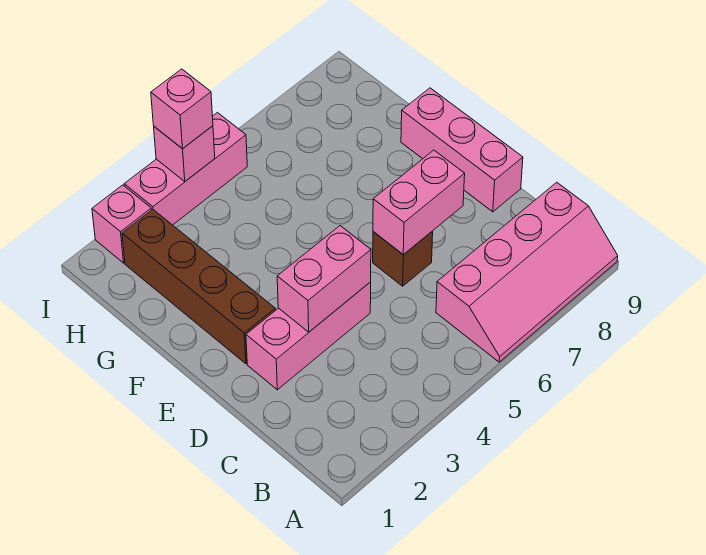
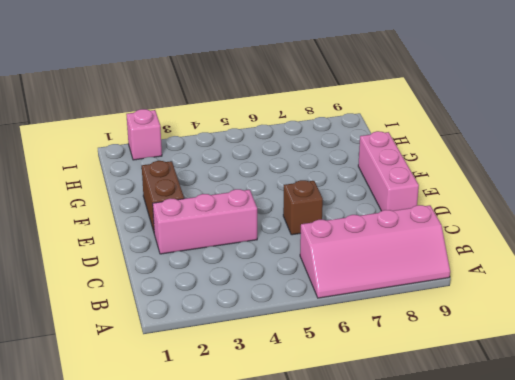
brown brick E2:F2 level 1 -> brown brick E2:H2 level 1
none -> pink brick I3:I5 level 1
none -> pink brick D3:D4 level 2

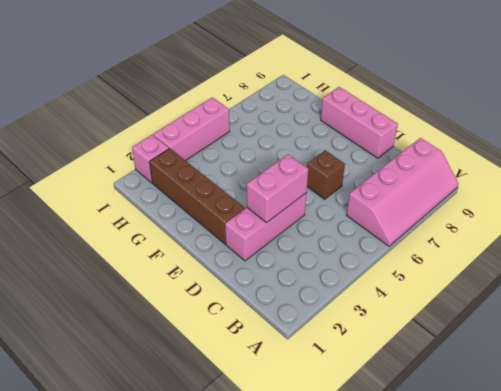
none -> pink brick D6:D7 level 2
none -> pink brick I4 level 2

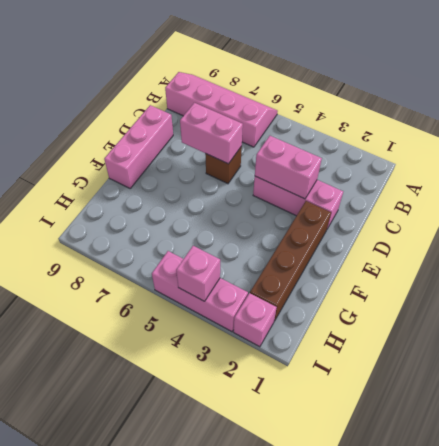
none -> pink brick I4 level 3

